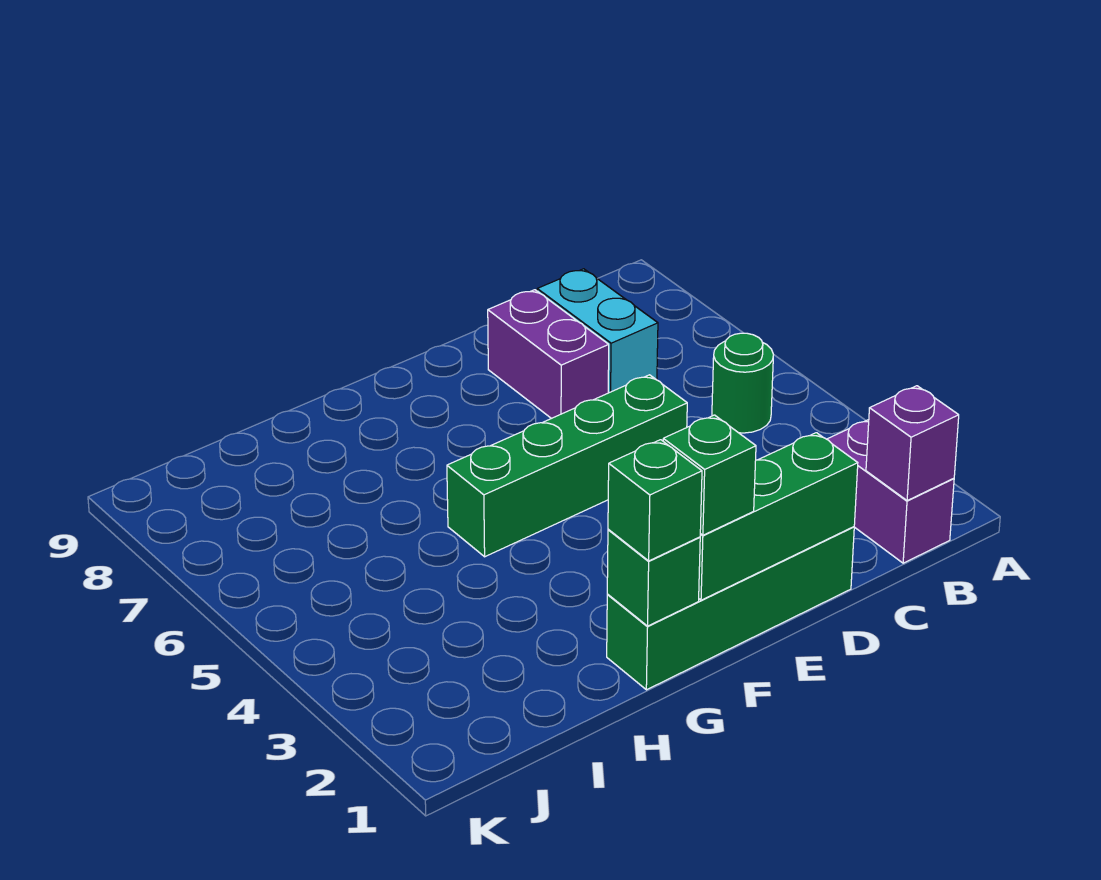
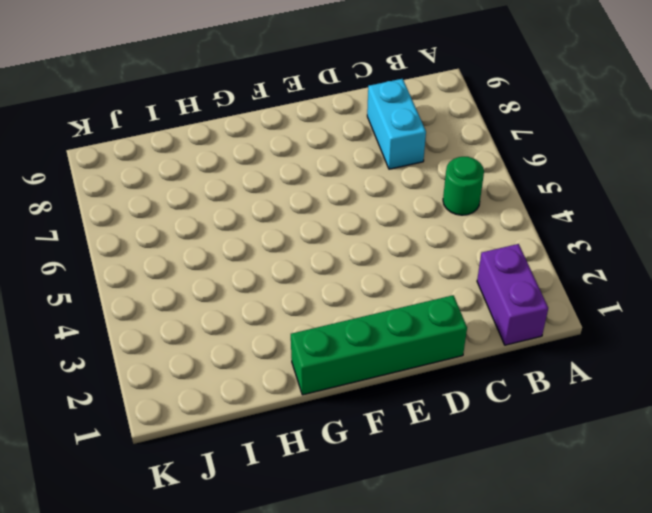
none -> green brick D5:G5 level 1
none -> purple brick D7:D8 level 1

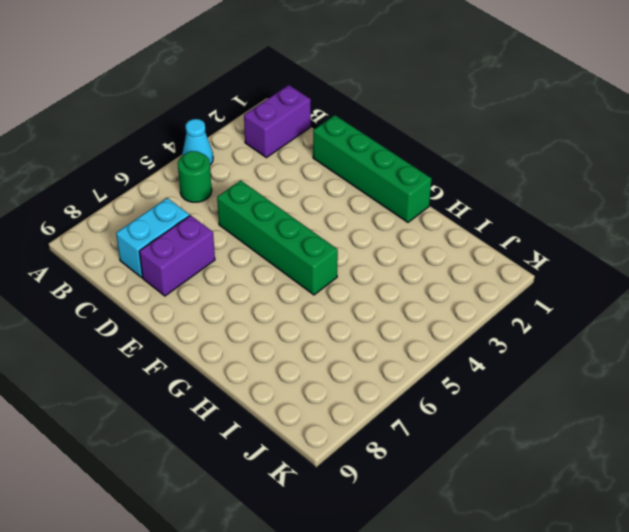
cyan cone A4 level 1 -> none
none -> purple brick B1 level 2
none -> green brick D1:F1 level 2

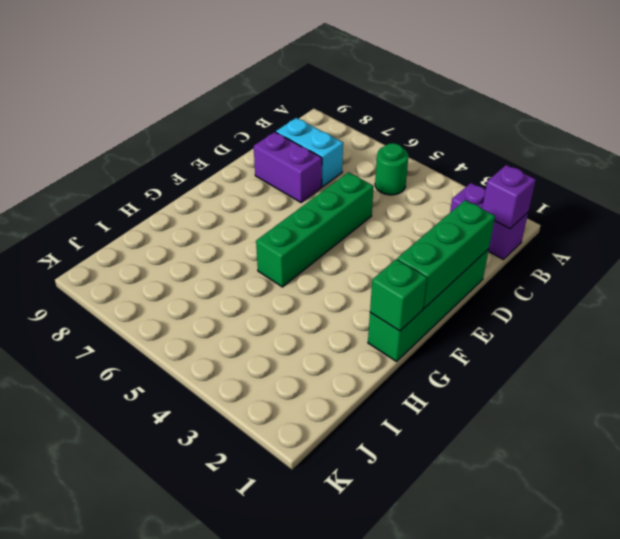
none -> green brick F1 level 3
none -> green brick G1 level 3

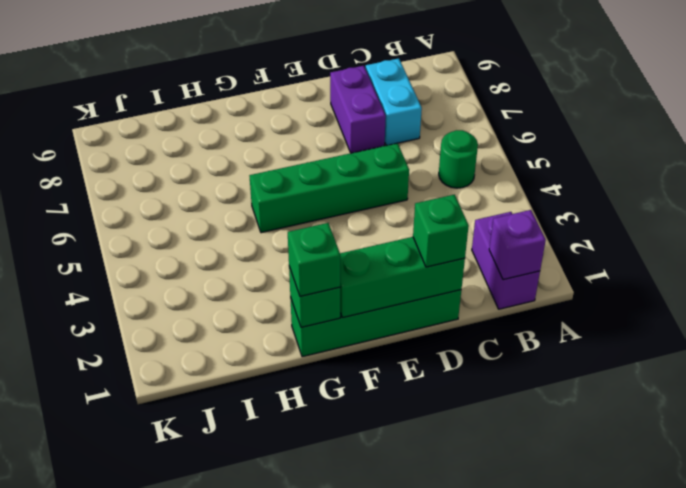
green brick D1 level 3 -> green brick F1 level 3

